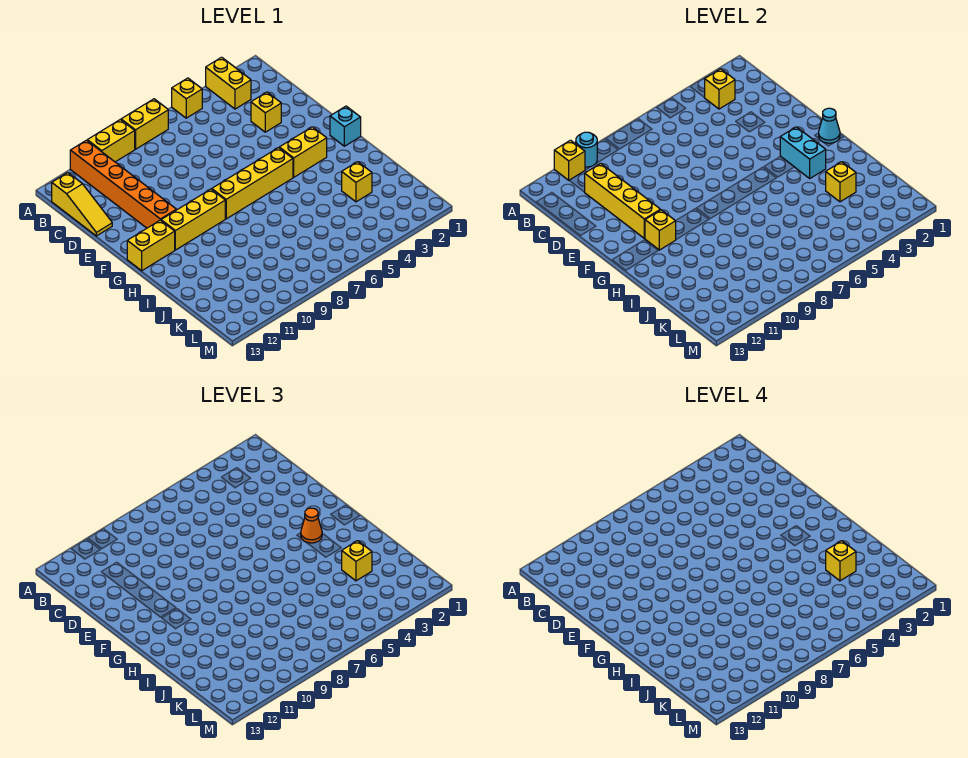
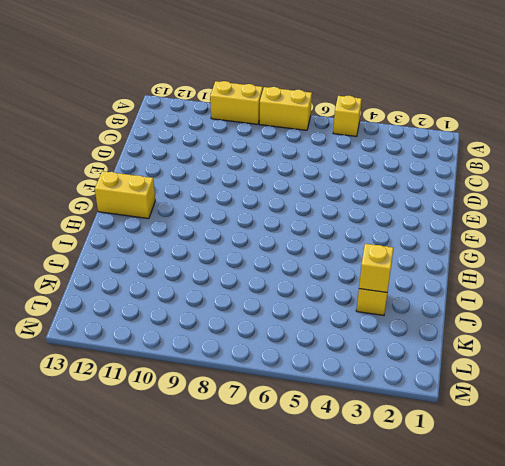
none -> yellow brick A3:B3 level 1
none -> orange brick A11:F11 level 1
none -> yellow slope B13:D13 level 1 top B

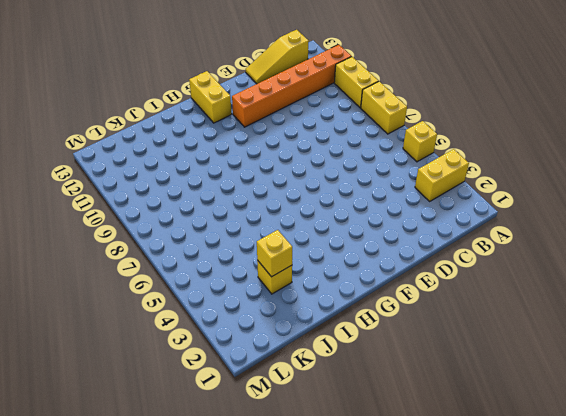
none -> yellow brick D3 level 1
none -> cyan brick G1 level 1
none -> yellow brick G3:G4 level 1

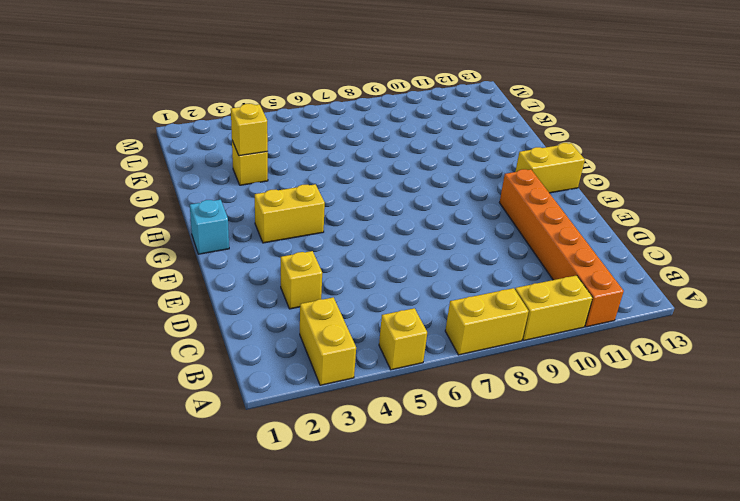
none -> yellow slope B13:D13 level 1 top B
none -> yellow brick G5:G8 level 1
none -> yellow brick G9:G11 level 1

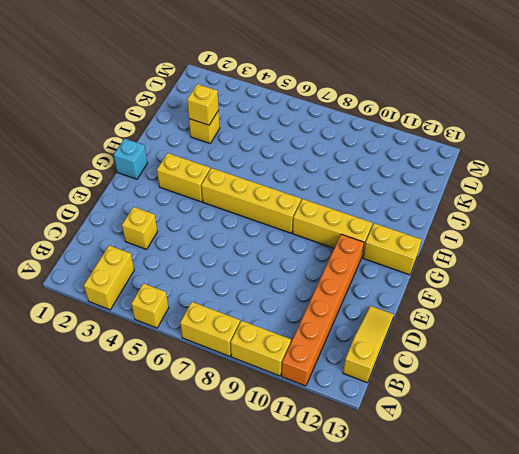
none -> cyan round brick A10 level 2
none -> yellow brick A11 level 2
none -> yellow brick B3 level 2

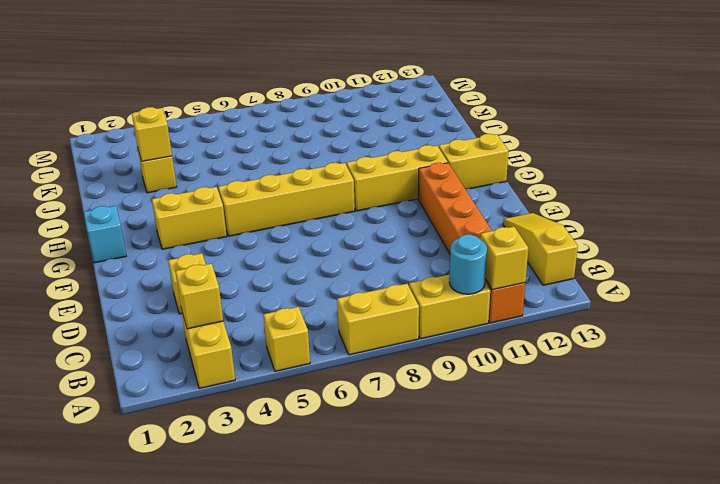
none -> yellow brick C11:F11 level 2
none -> cyan cone G1 level 2
none -> cyan brick G3:H3 level 2

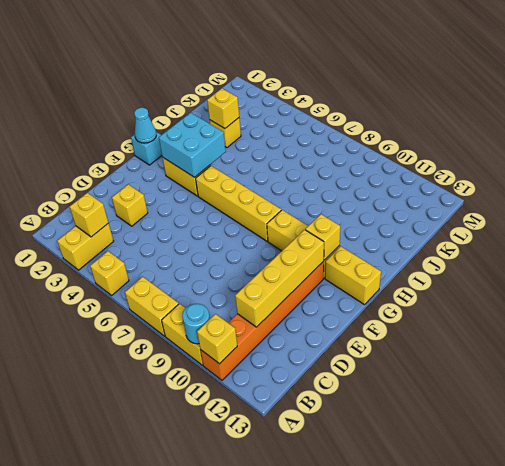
cyan brick G3:H4 level 2 -> cyan brick G3:H3 level 2
none -> yellow slope B13:D13 level 1 top B
none -> orange cone G3 level 3
none -> yellow brick J3 level 3

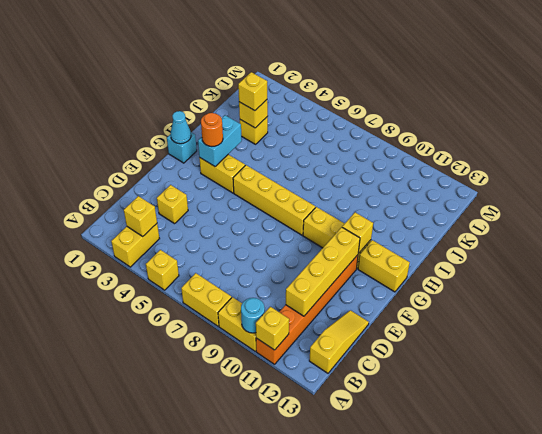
orange round brick G3 level 3 -> orange cone G3 level 3
none -> yellow brick J3 level 4

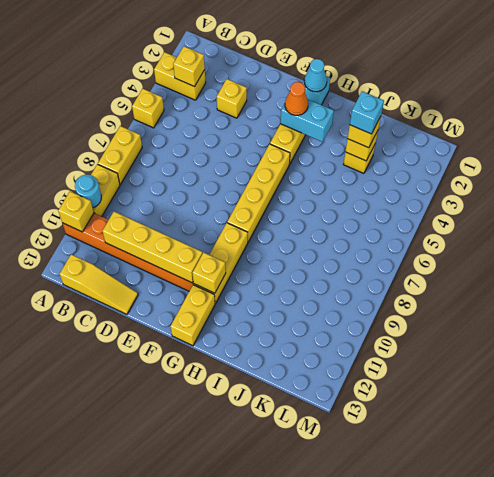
cyan brick J3 level 4 -> yellow brick J3 level 4

